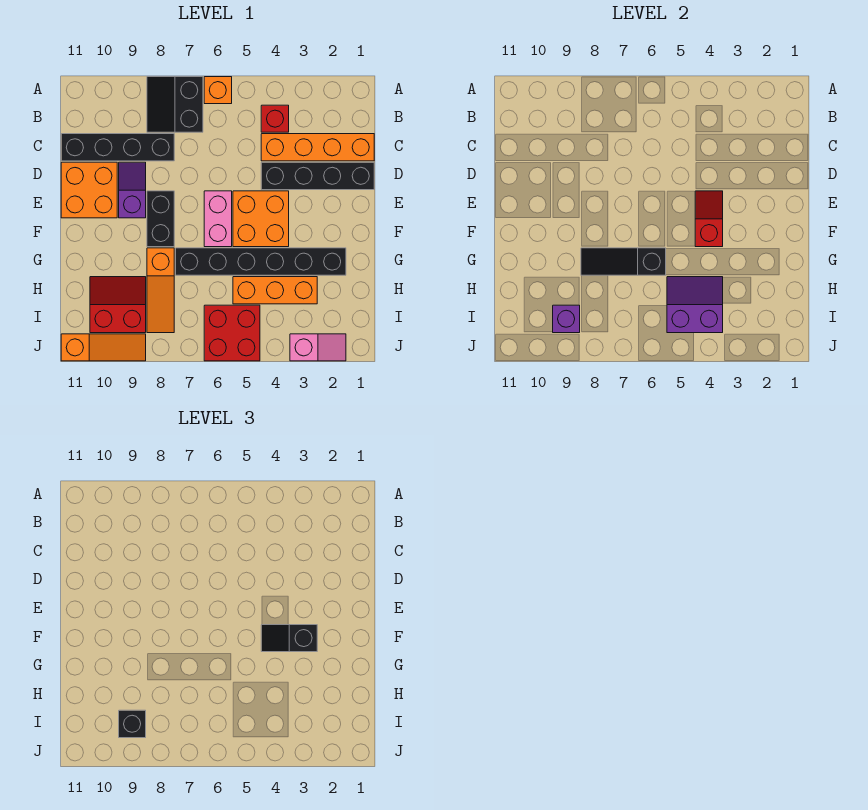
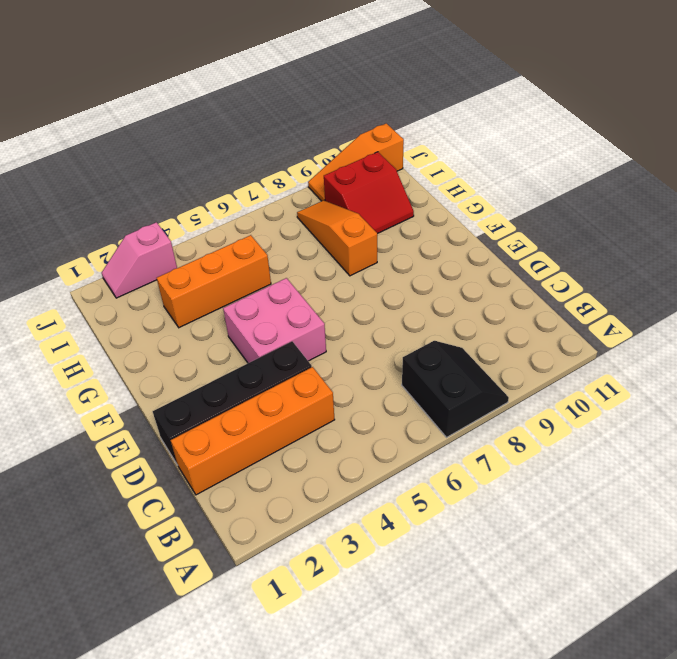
pink brick E4:F5 level 1 -> orange brick E4:F5 level 1
none -> orange brick A6 level 1
none -> red brick B4 level 1
none -> black brick C8:C11 level 1

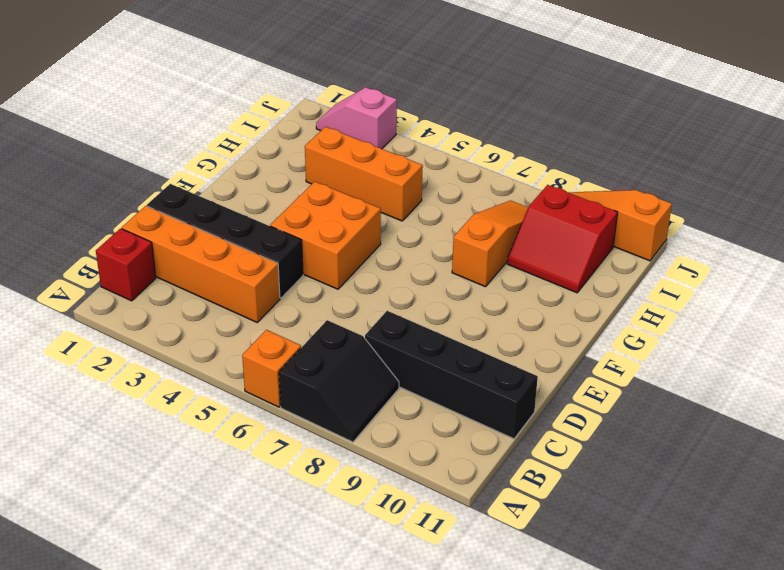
red brick B1 level 1 -> red brick B4 level 1
none -> purple slope D9:E9 level 1 top E
none -> orange brick D10:E11 level 1
none -> pink brick E6:F6 level 1

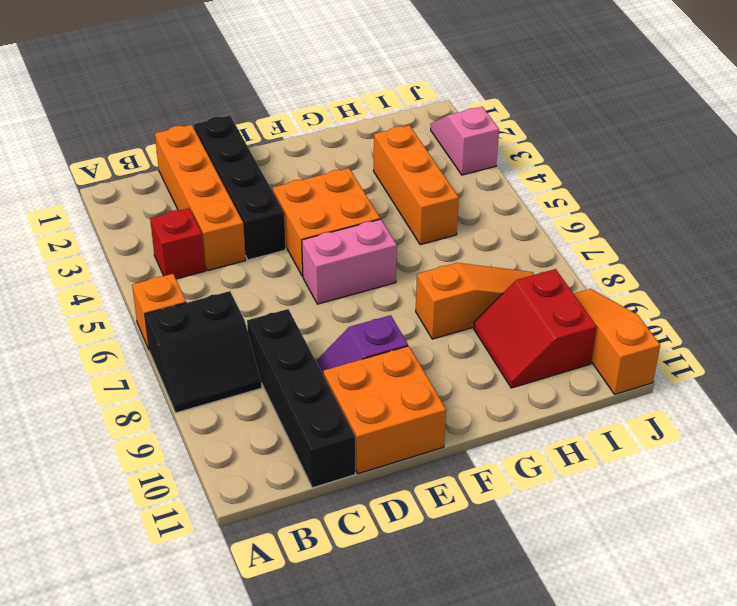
none -> black brick E8:F8 level 1
none -> black brick G2:G7 level 1
none -> red brick I5:J6 level 1

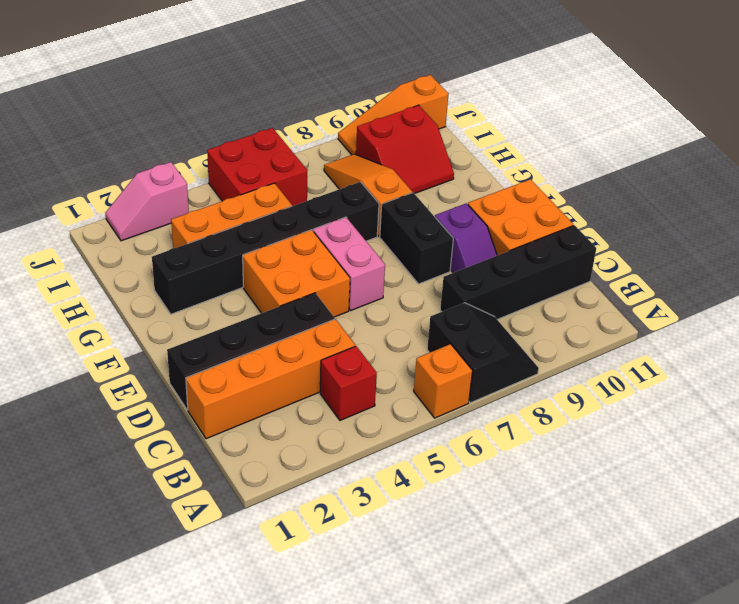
none -> red slope E4:F4 level 2 top F
none -> black slope G6:G8 level 2 top 6
none -> purple slope H4:I5 level 2 top I

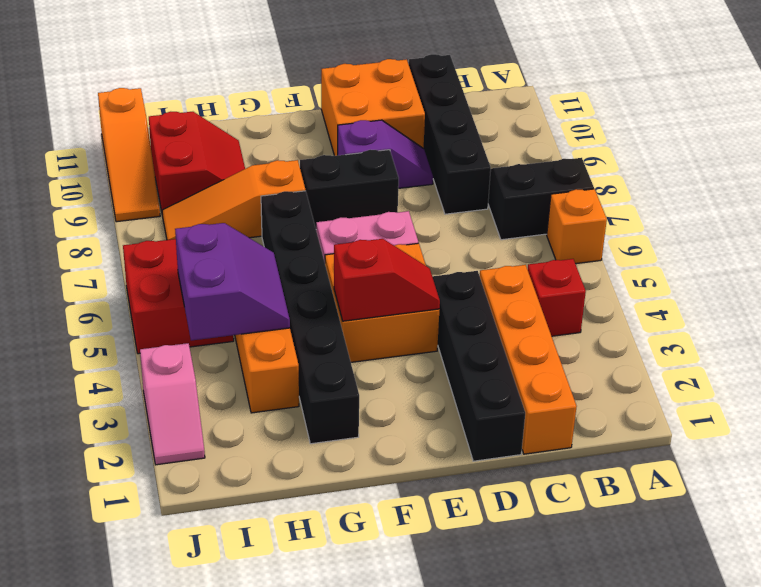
none -> black slope G6:G8 level 2 top 6
none -> purple brick I9 level 2
none -> black slope F3:F4 level 3 top 3

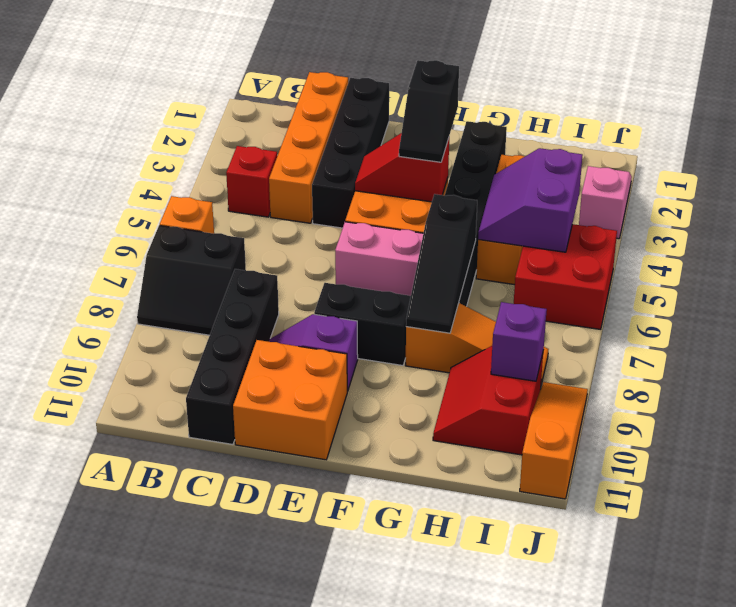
none -> black brick I9 level 3

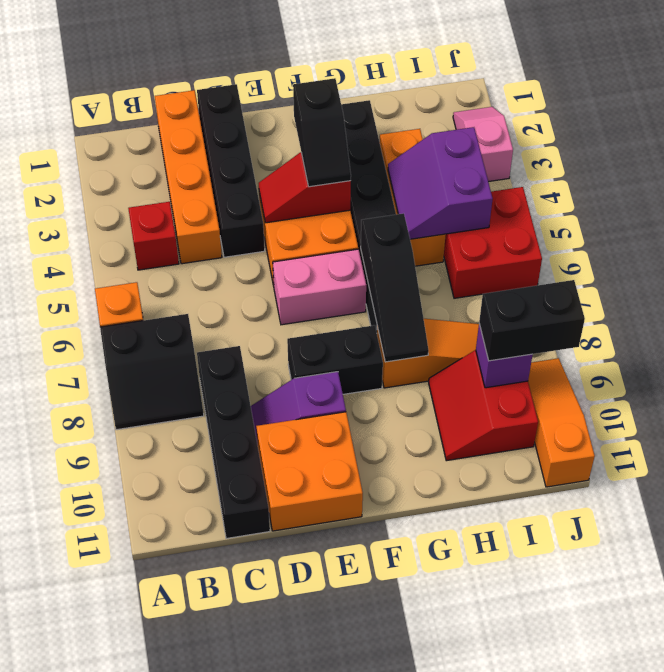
black brick I9:J9 level 3 -> black brick I9 level 3

